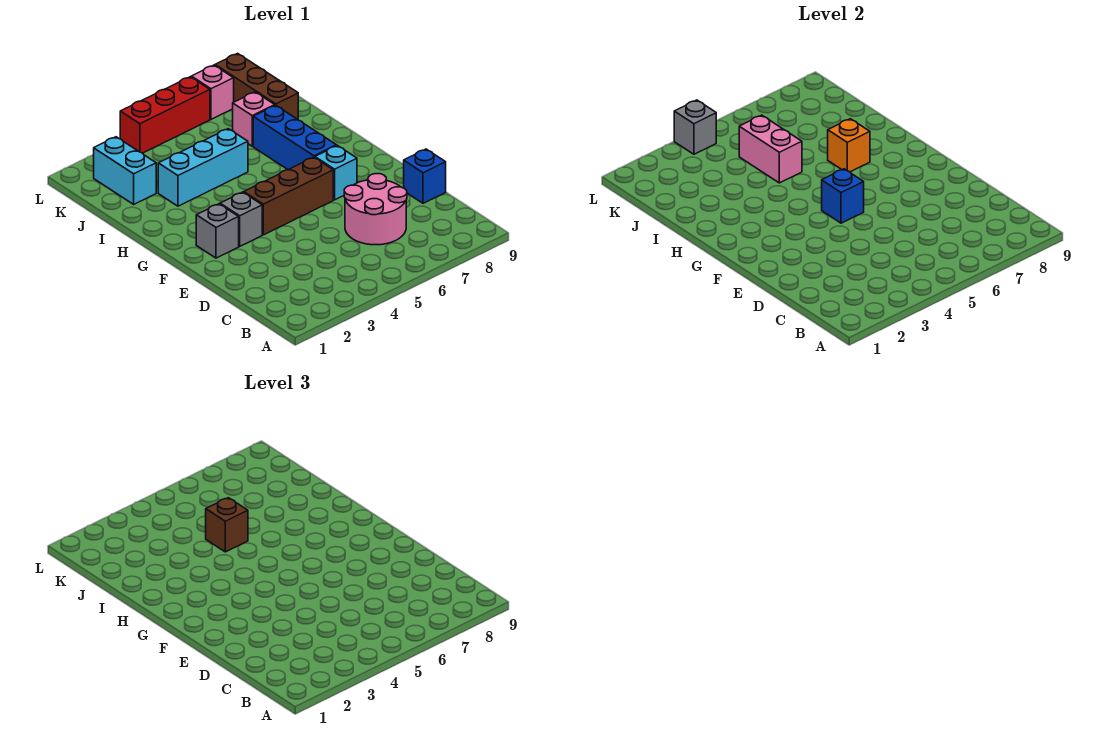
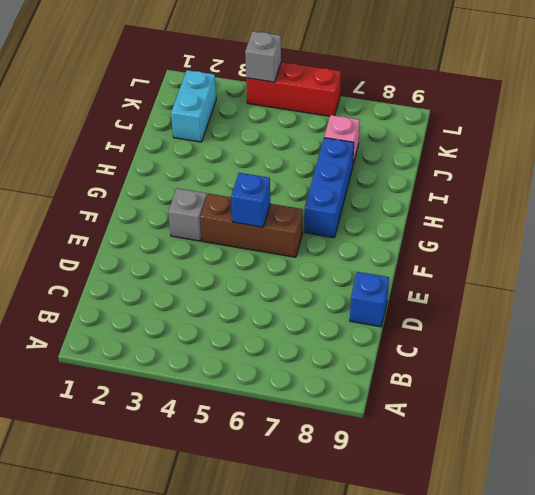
none -> pink round brick C6:D7 level 1
none -> grey brick F2 level 1
none -> cyan brick F7 level 1

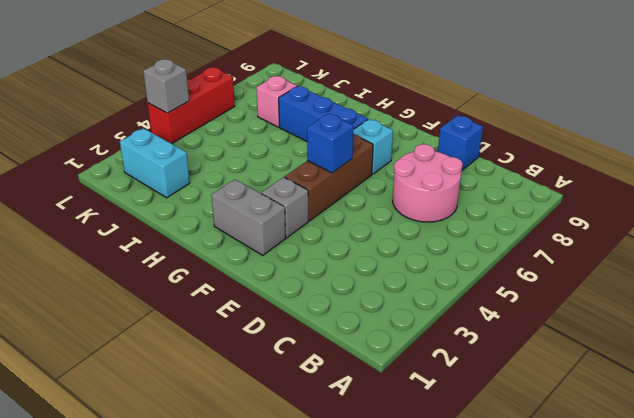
grey brick F2:G2 level 1 -> grey brick F2 level 1
none -> cyan brick I3:I5 level 1
none -> brown brick J8:L8 level 1
none -> pink brick L7 level 1

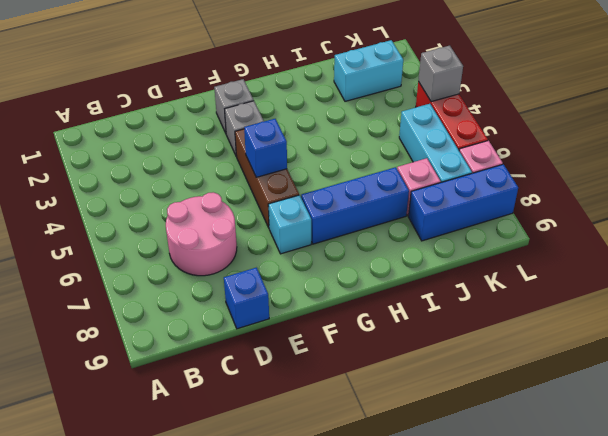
blue brick J8:L8 level 1 -> brown brick J8:L8 level 1
cyan brick K5:K7 level 1 -> cyan brick I3:I5 level 1
none -> orange brick H7 level 2
none -> pink brick I5:J5 level 2
none -> brown brick I5 level 3

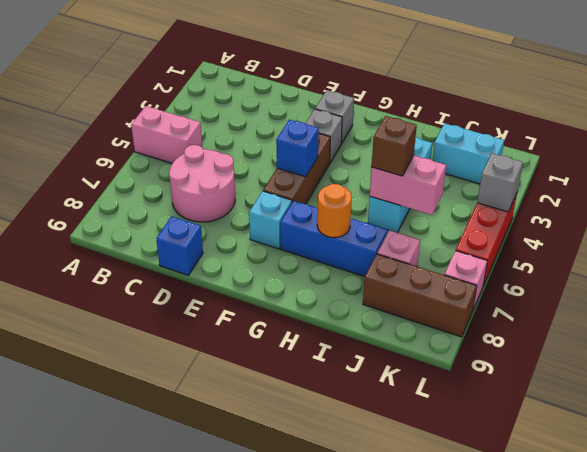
pink brick A5:B5 level 1 -> none
orange round brick H7 level 2 -> orange brick H7 level 2

